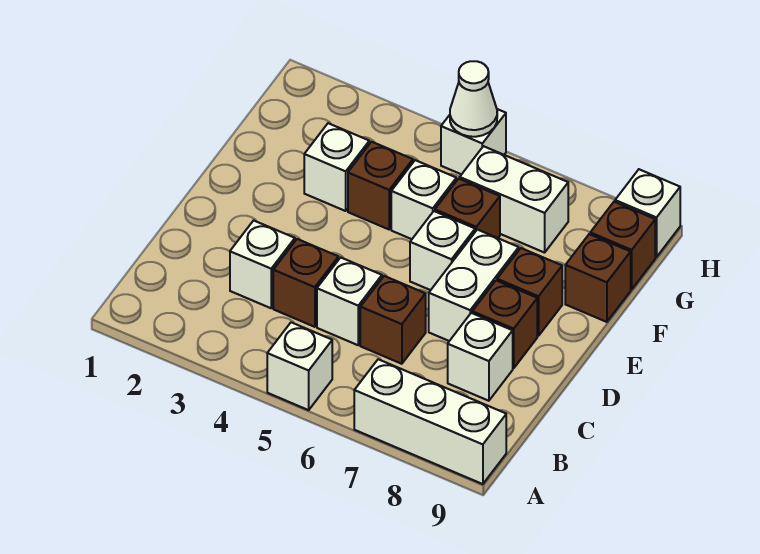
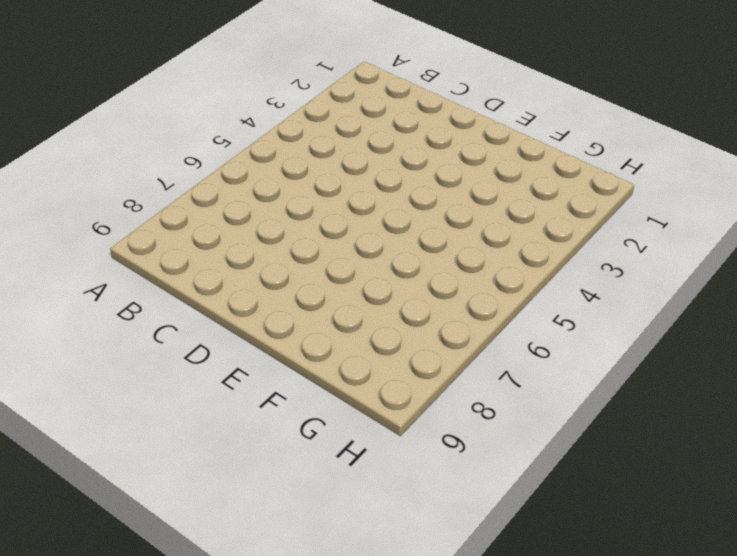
none -> white brick A5 level 1
none -> white brick A7:A9 level 1
none -> white brick C3 level 1

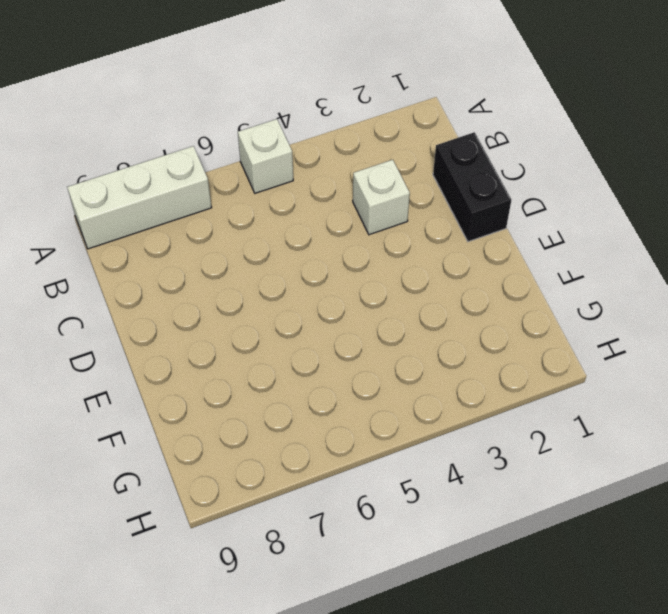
black brick C1:D1 level 1 -> none
none -> brown brick C4 level 1
none -> white brick C5 level 1
none -> brown brick C6 level 1

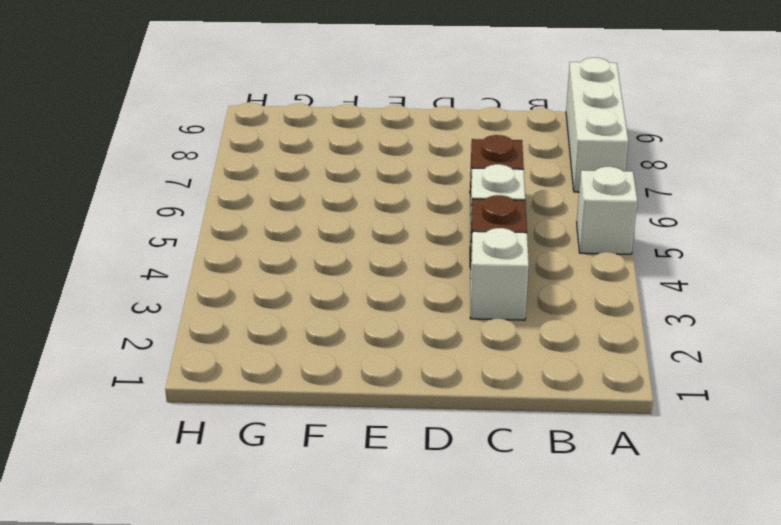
none -> white brick C8 level 1
none -> white brick D7:E7 level 1
none -> brown brick D8 level 1

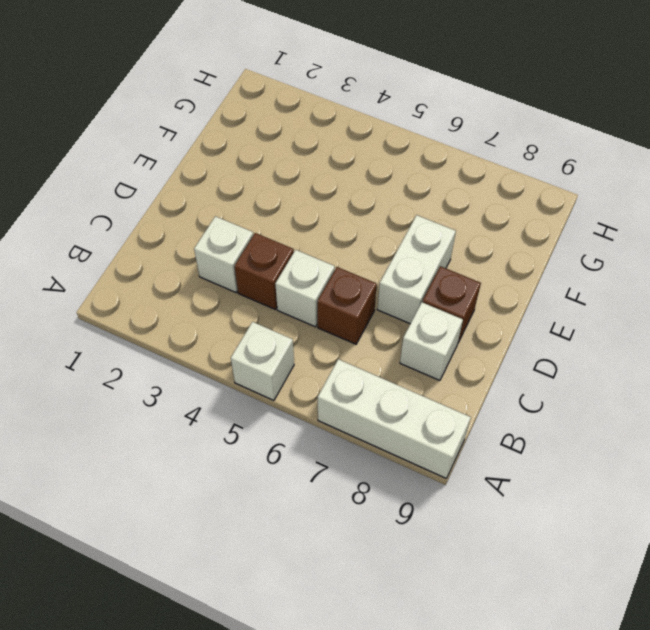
none -> white brick E6 level 1
none -> brown brick E8 level 1
none -> white brick F3 level 1

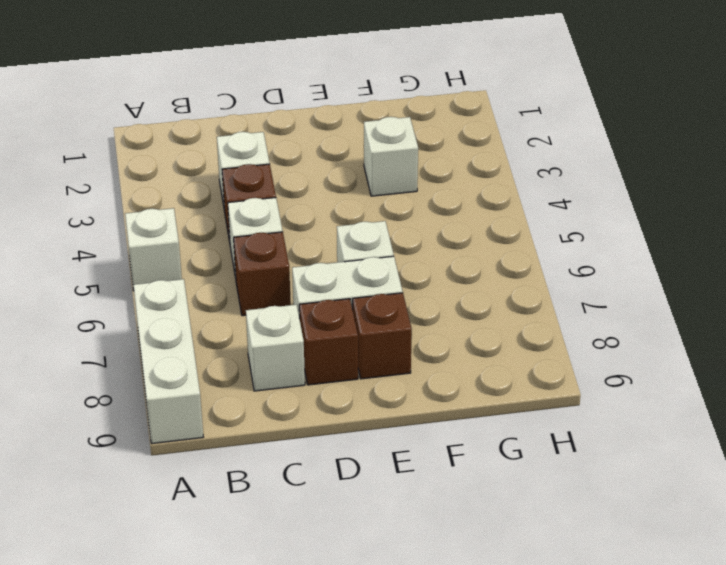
none -> brown brick F4 level 1
none -> white brick F5 level 1
none -> brown brick F6 level 1

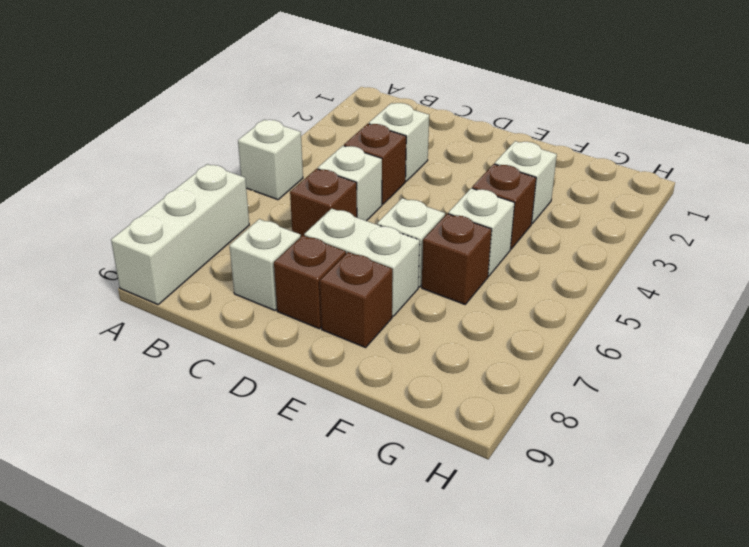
none -> brown brick F9 level 1
none -> white brick G6:G7 level 1
none -> brown brick G9 level 1

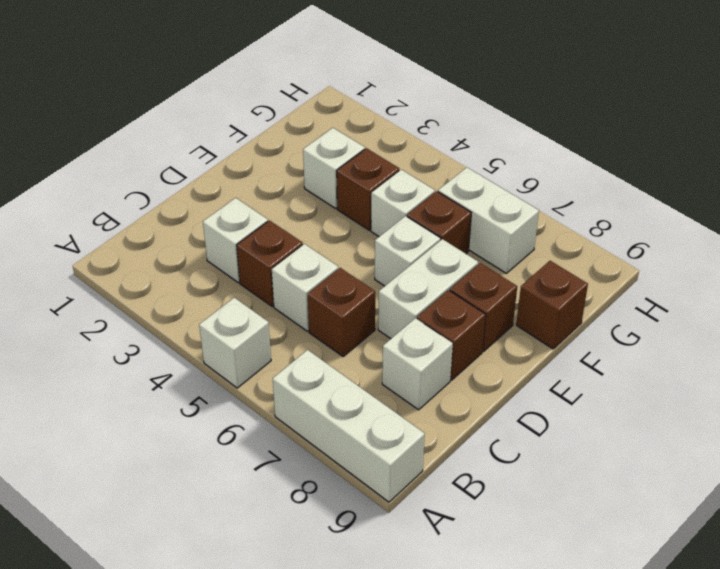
none -> brown brick G9 level 1
none -> white brick H5 level 1
none -> white brick H9 level 1

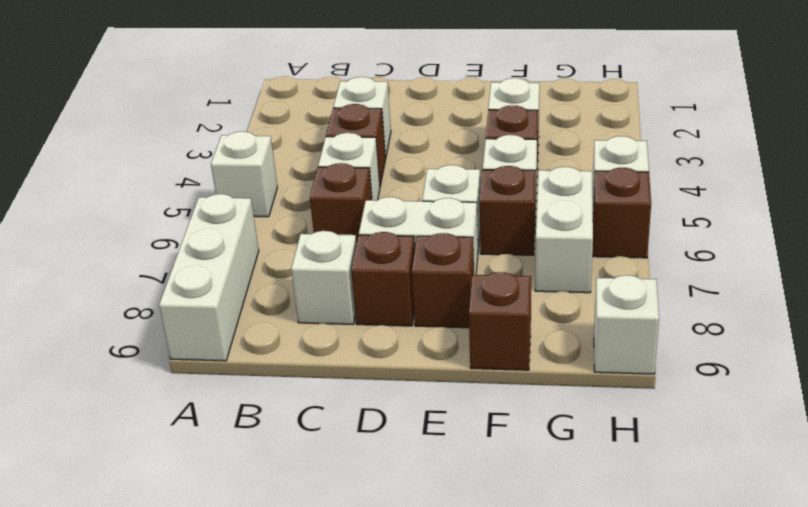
brown brick H6 level 1 -> brown brick G9 level 1
none -> white cone H5 level 2

